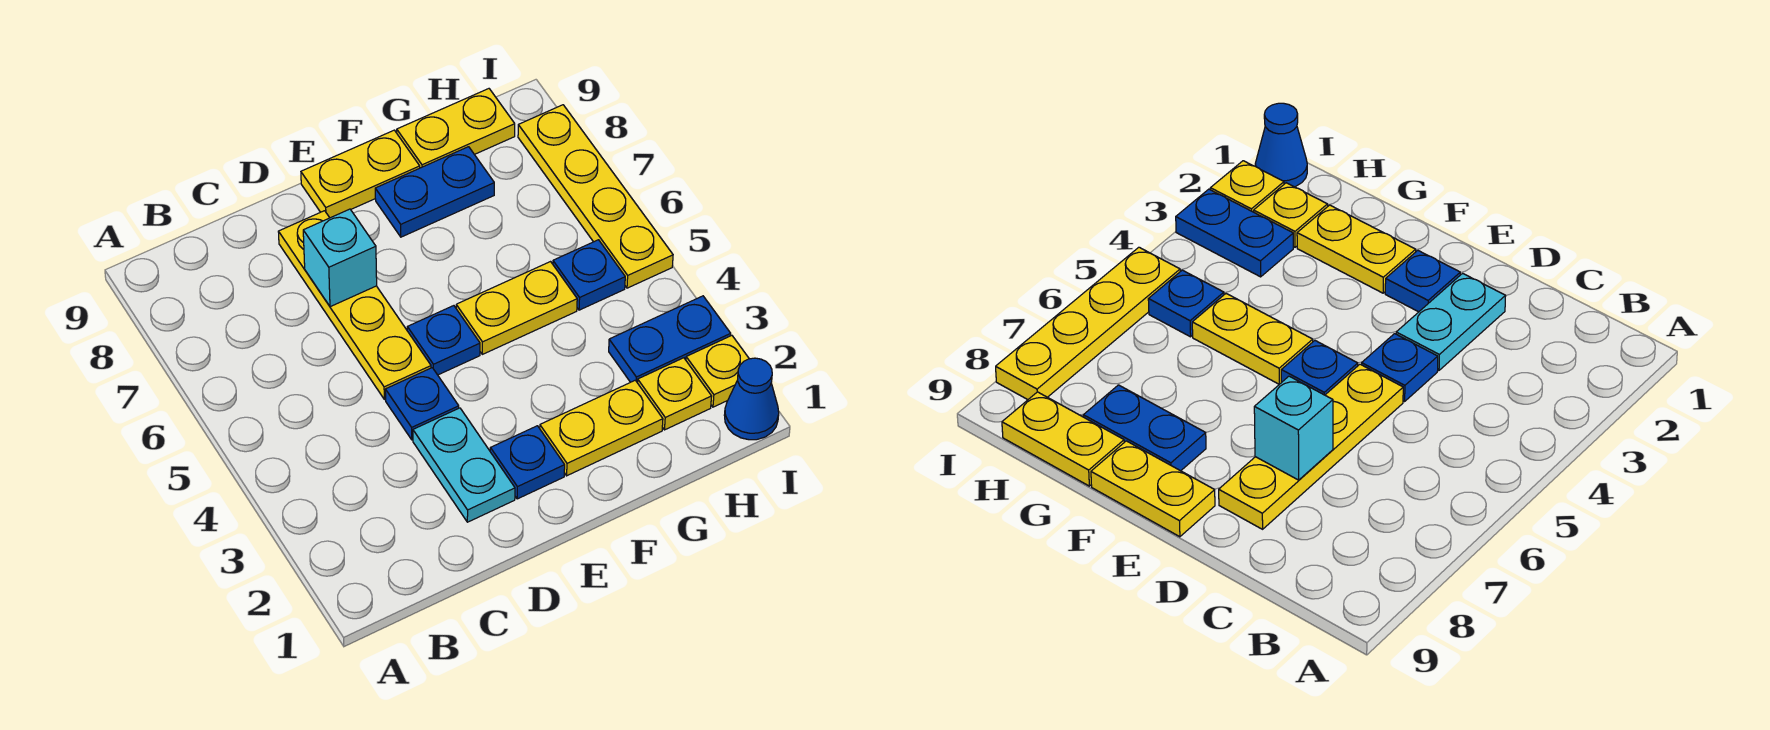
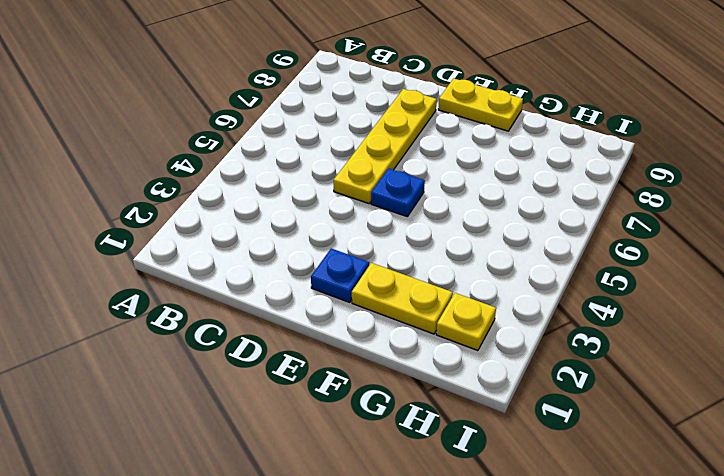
none -> cyan plate D2:D3 level 1
none -> blue plate D4 level 1
none -> yellow plate F5:G5 level 1

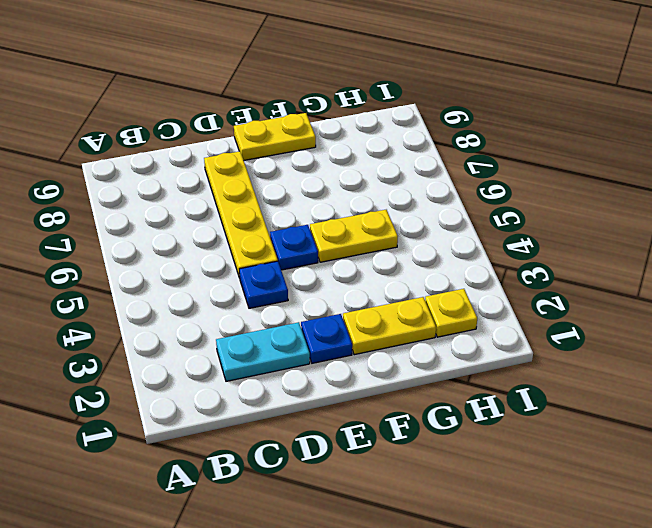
cyan plate C2:D2 level 1 -> cyan plate D2:D3 level 1
none -> blue plate F8:G8 level 1
none -> yellow plate G9:H9 level 1
none -> blue plate H3:I3 level 1

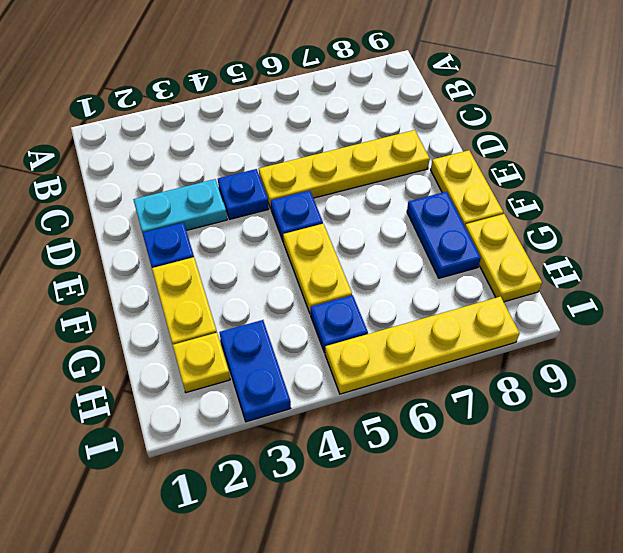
none -> blue cone I1 level 1
none -> yellow plate I2 level 1
none -> cyan brick D7 level 2

